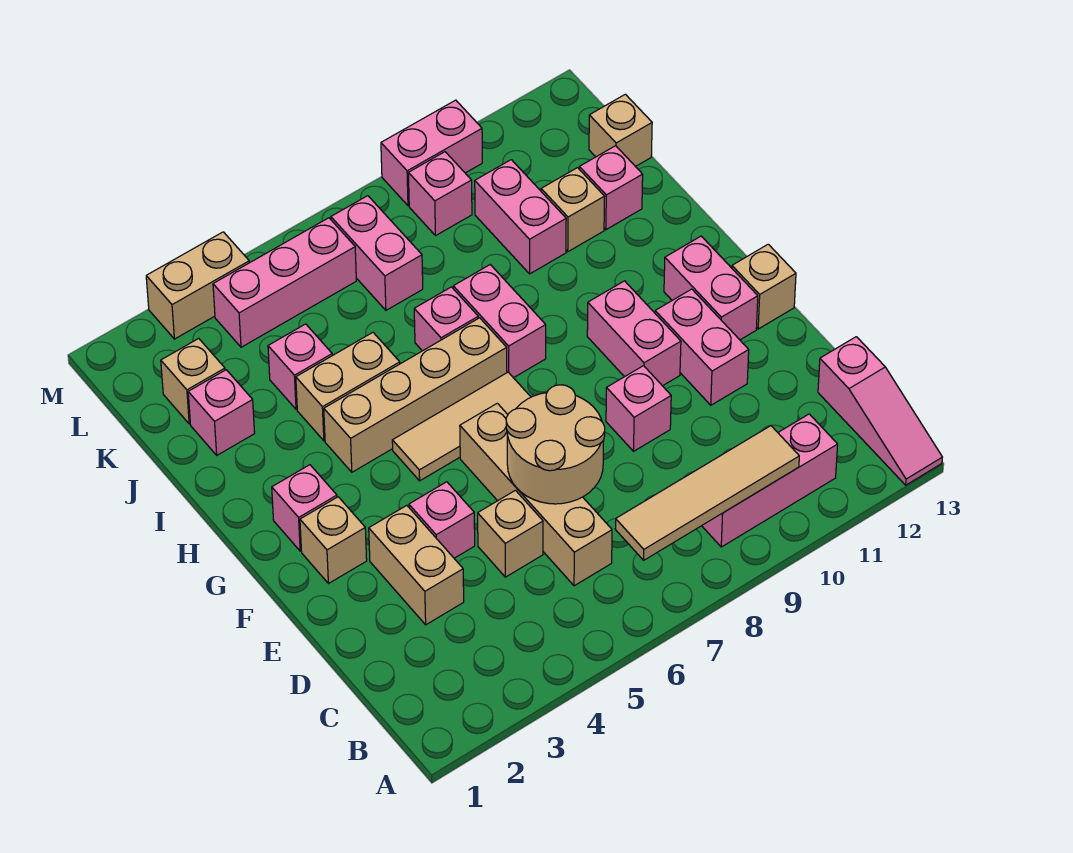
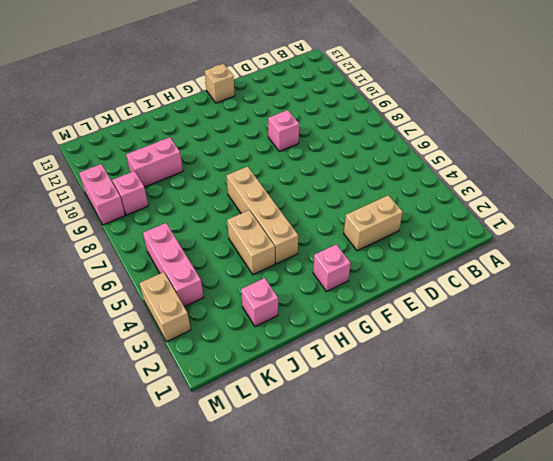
none -> pink slope A13:C13 level 1 top C
none -> pink brick B9:B11 level 1
none -> tan brick C6:F6 level 1
none -> tan brick D5 level 1

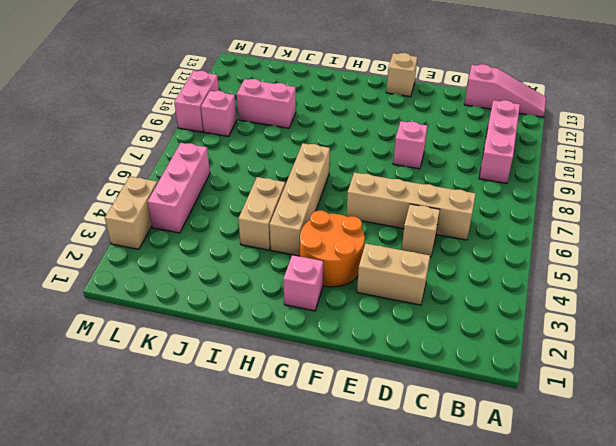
orange round brick F3:G4 level 1 -> none
none -> pink brick E4 level 1
none -> pink brick E11:F11 level 1
none -> tan brick F2 level 1
none -> pink brick F10:G10 level 1

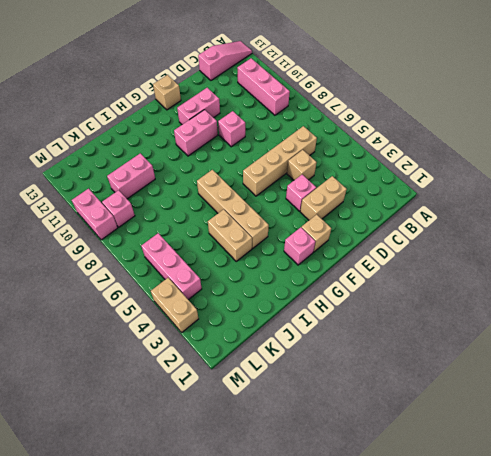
none -> pink brick F12:G12 level 1
none -> tan tile G5:G7 level 1
none -> pink brick H8:I8 level 1
none -> pink brick I7 level 1

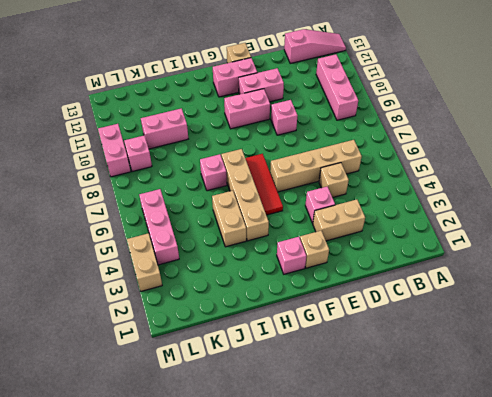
red tile G5:G7 level 1 -> tan tile G5:G7 level 1
none -> pink brick H8:I8 level 1
none -> pink brick J2 level 1
none -> pink brick J4 level 1
none -> tan brick J11 level 1

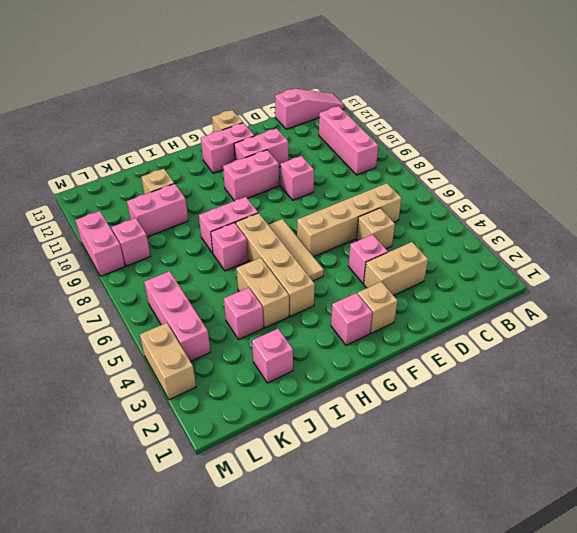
none -> pink brick J12 level 1
none -> tan brick K2 level 1
none -> pink brick K7:L7 level 1
none -> tan brick K13 level 1

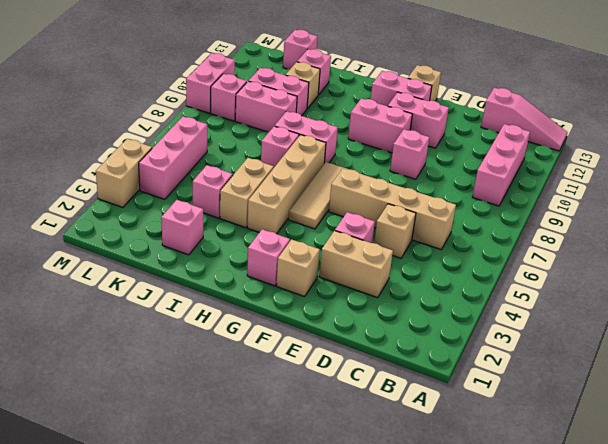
pink brick J9:K9 level 1 -> pink brick K7:L7 level 1
pink brick K13 level 1 -> tan brick K13 level 1
none -> tan brick K2 level 1
none -> tan tile B7:B10 level 2
none -> tan round brick D6:E7 level 2

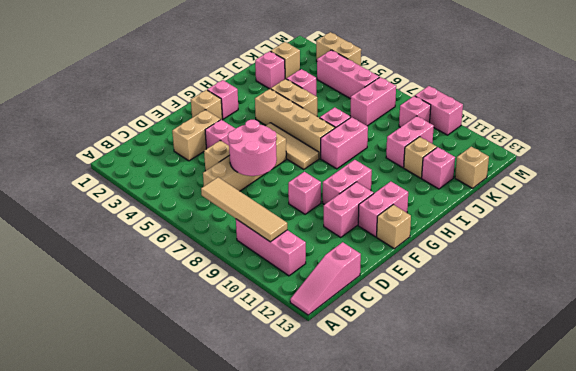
pink round brick D6:E7 level 2 -> tan round brick D6:E7 level 2

